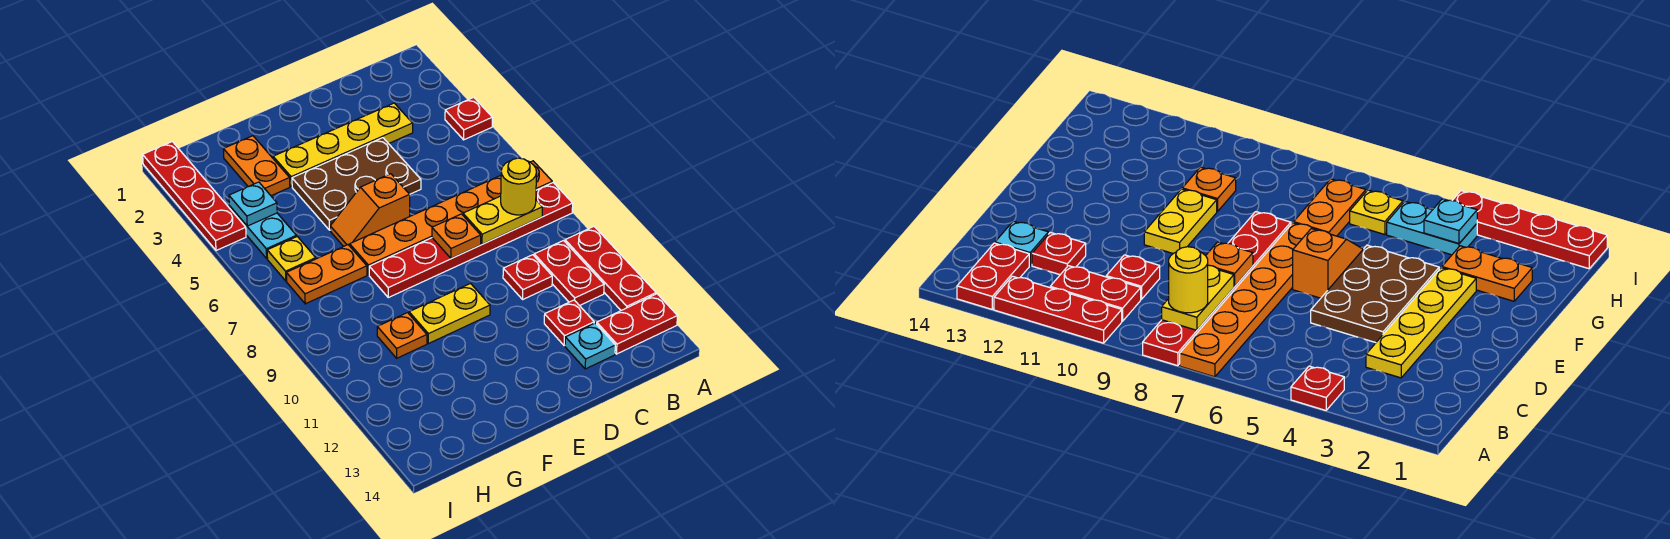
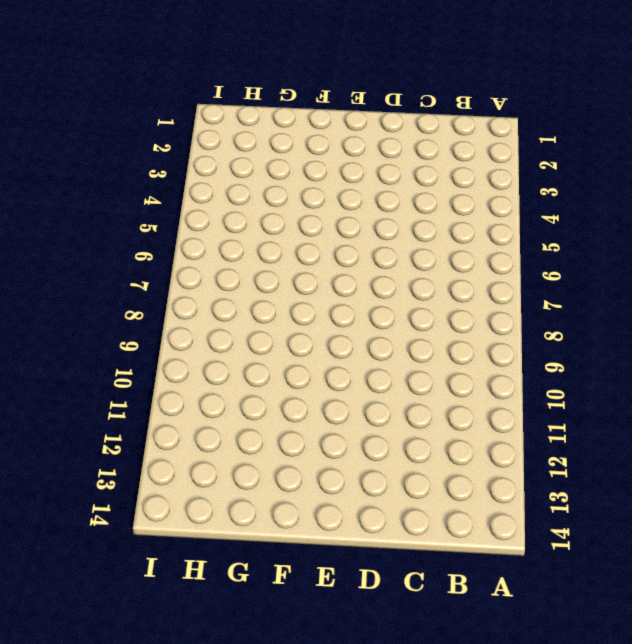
none -> red plate A4 level 1
none -> orange plate A7:F7 level 1
none -> red plate A8:F8 level 1

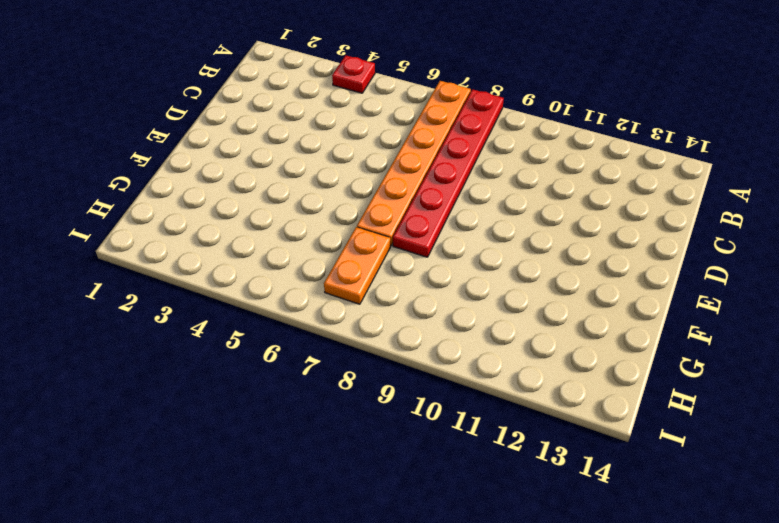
none -> red plate A10:A12 level 1
none -> red plate A13:B13 level 1
none -> red plate B10:B11 level 1

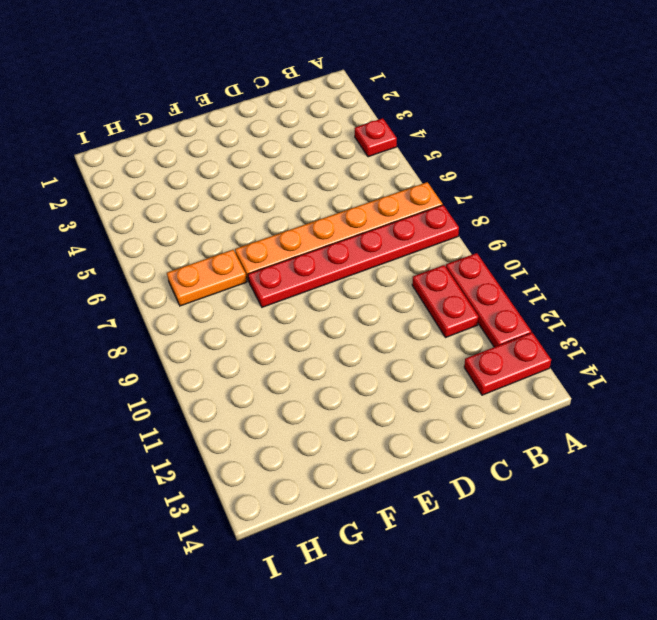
none -> yellow plate C3:F3 level 1
none -> red plate C10 level 1
none -> red plate C12 level 1

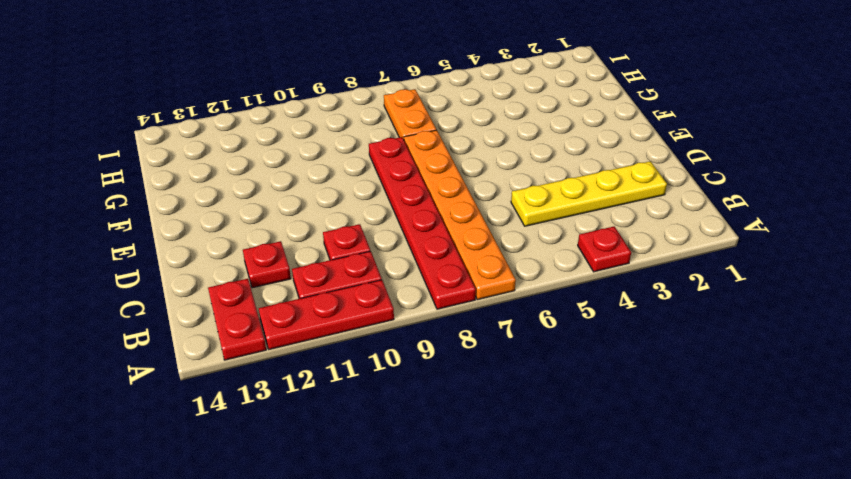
yellow plate C2:C5 level 1 -> yellow plate C3:F3 level 1
none -> cyan plate C13 level 1
none -> brown plate D4:F5 level 1
none -> orange slope E6:F6 level 1 top E

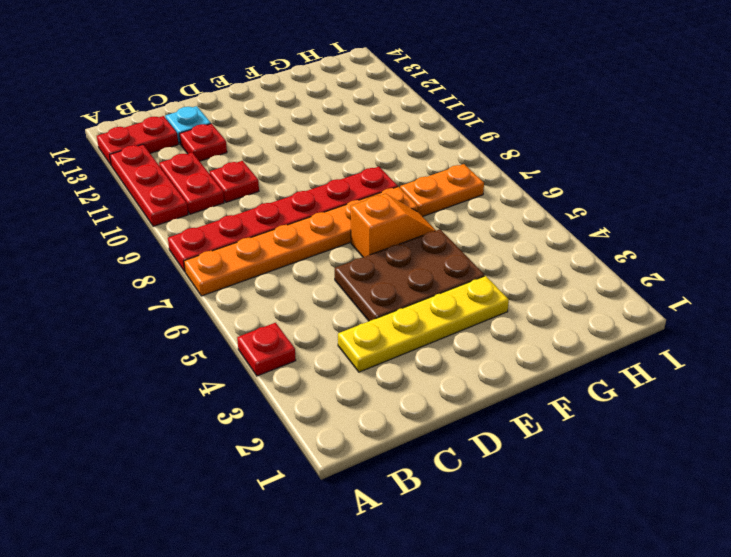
none -> yellow plate E10:F10 level 1
none -> orange plate G2:G3 level 1
none -> orange plate G10 level 1

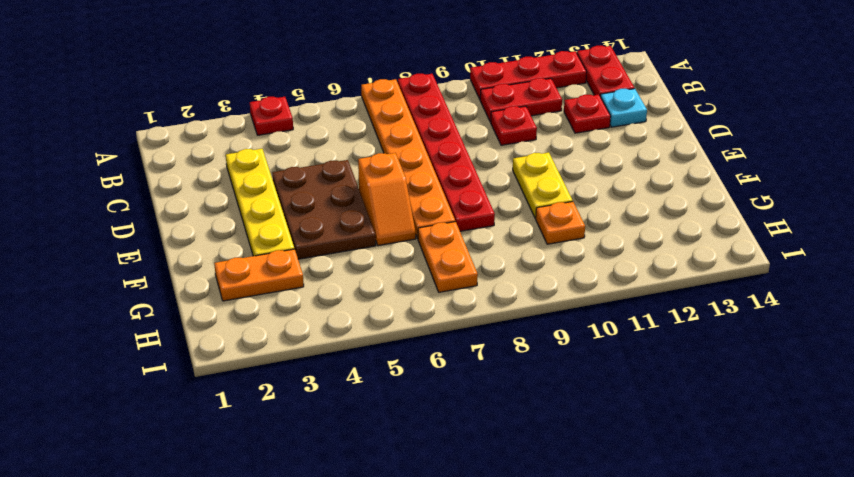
none -> cyan plate H4:H5 level 1
none -> yellow plate H6 level 1
none -> red plate I1:I4 level 1

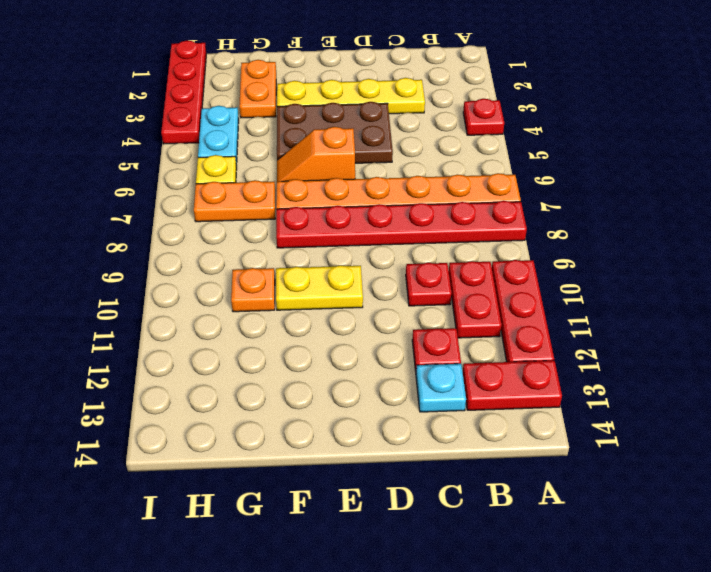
none -> yellow plate B8:C8 level 2
none -> orange plate D8 level 2
none -> cyan plate H4 level 2

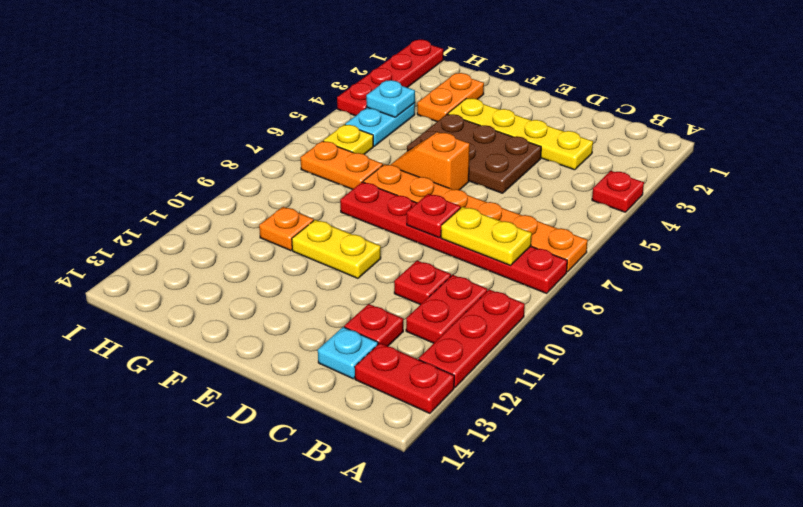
red plate D8 level 2 -> orange plate D8 level 2
none -> yellow round brick B8 level 3

